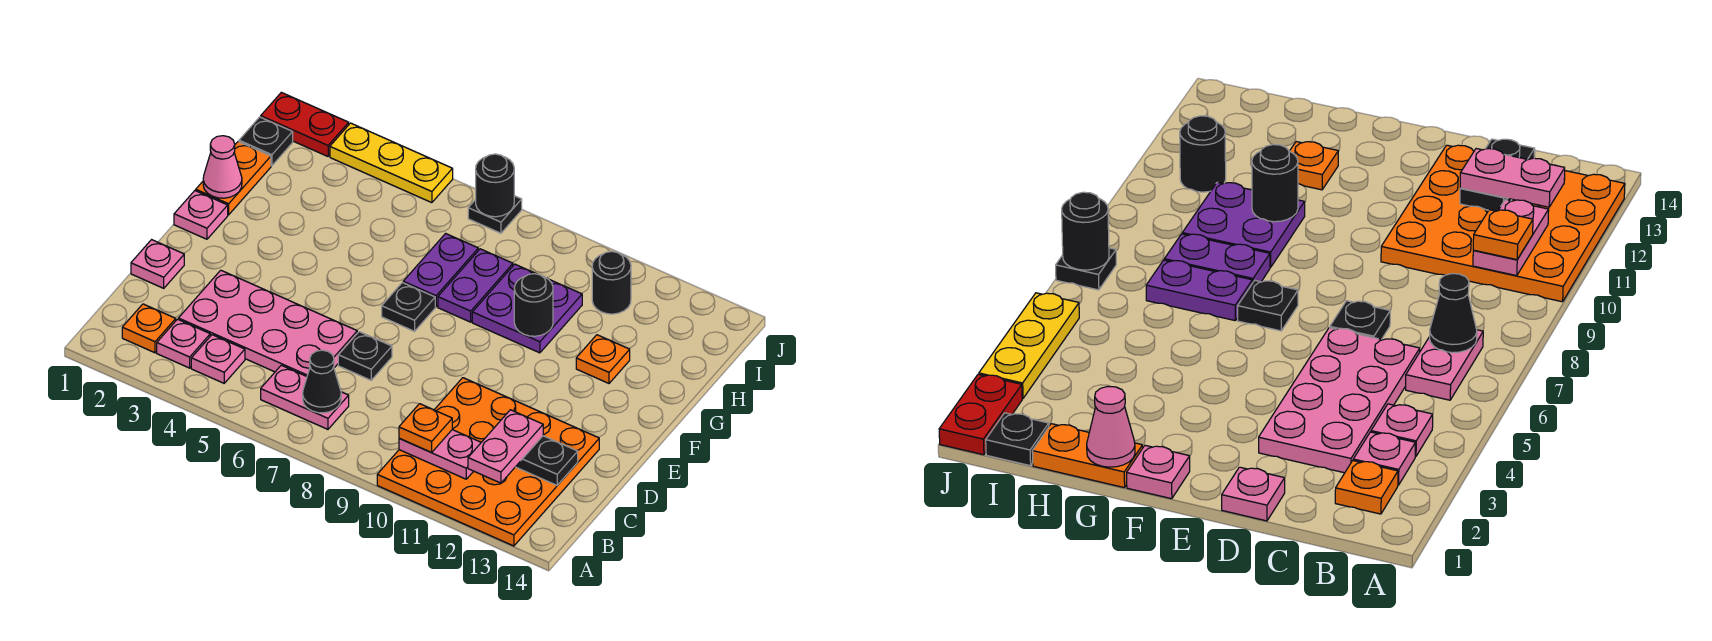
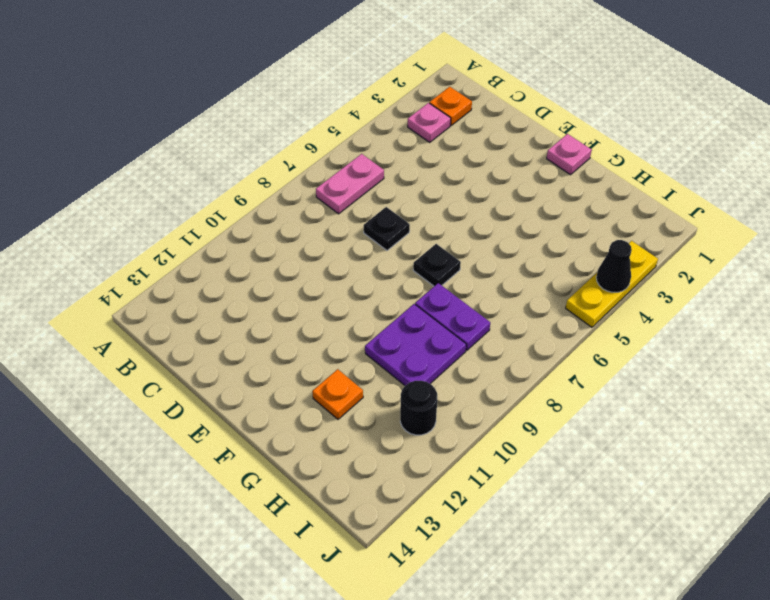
black cone J4 level 2 -> black cone B7 level 2
none -> orange plate A10:D13 level 1
none -> pink plate B4 level 1
none -> pink plate C3:D6 level 1

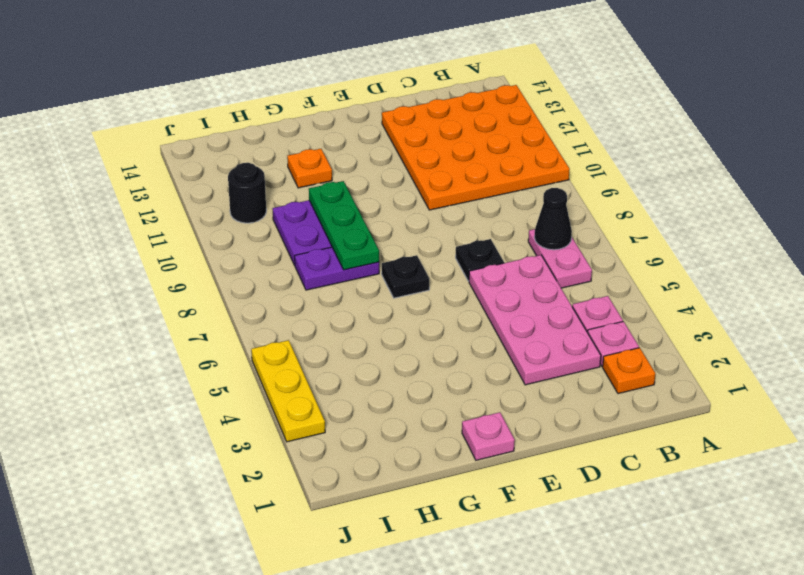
green plate G8:G10 level 2 -> black round brick G10 level 2
none -> pink plate D1 level 1
none -> orange plate G1:H1 level 1
none -> purple plate G7:H7 level 1

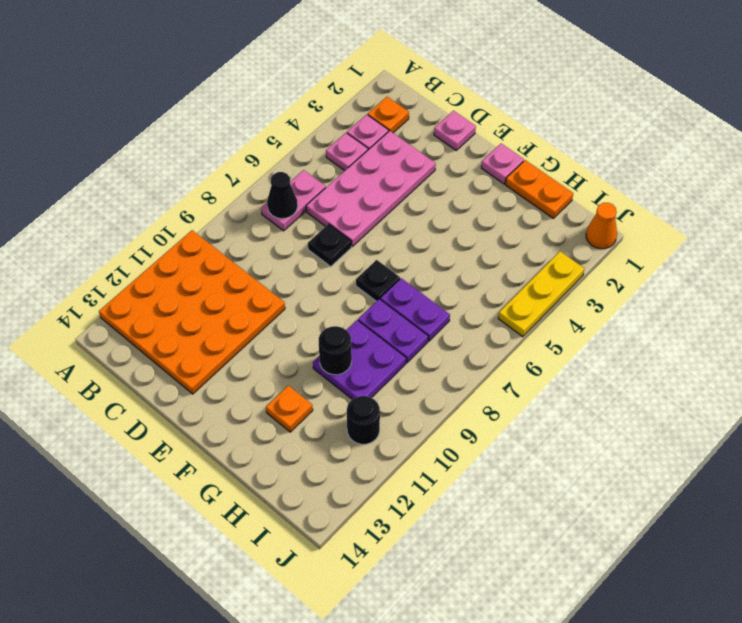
orange cone J1 level 1 -> red plate J1:J2 level 1
none -> black plate I1 level 1
none -> black plate J7 level 1
none -> pink plate B10:B11 level 2

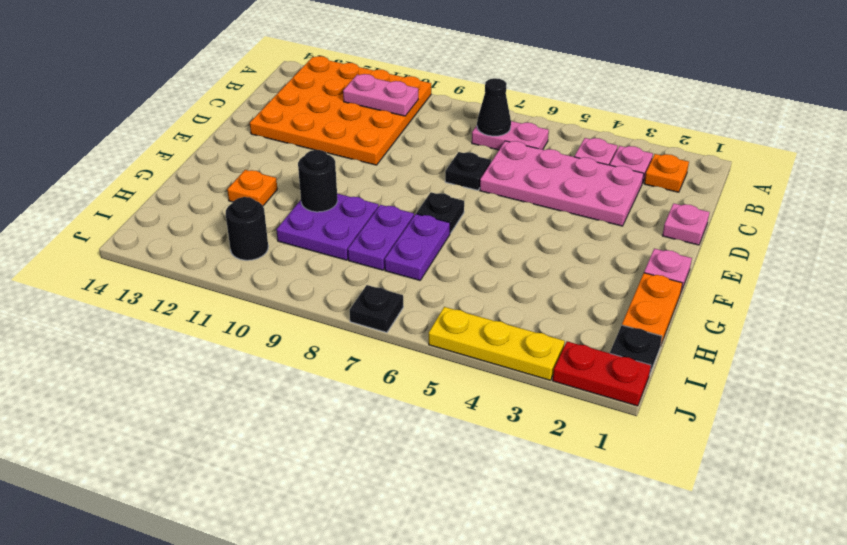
none -> black plate C12:C13 level 2
none -> pink cone G1 level 2
none -> black round brick J7 level 2

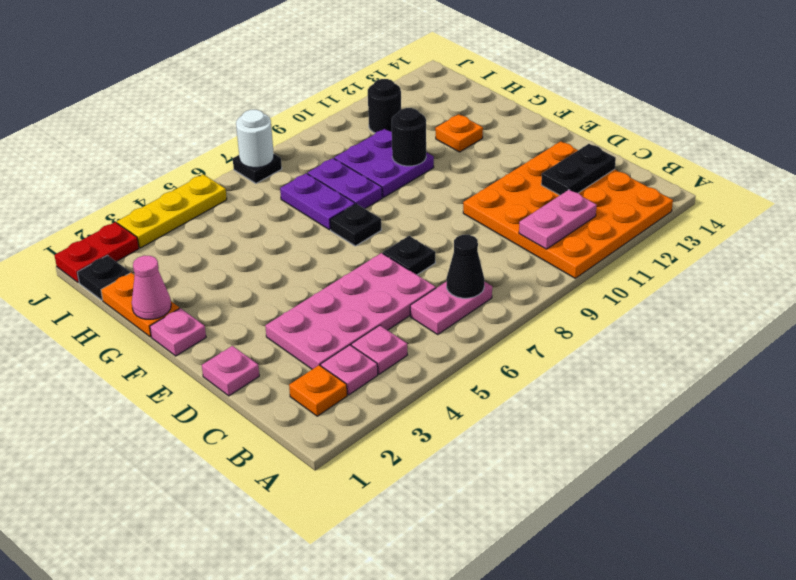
white round brick J7 level 2 -> black round brick J7 level 2
none -> orange plate B10 level 3
none -> pink plate B12:C12 level 3

